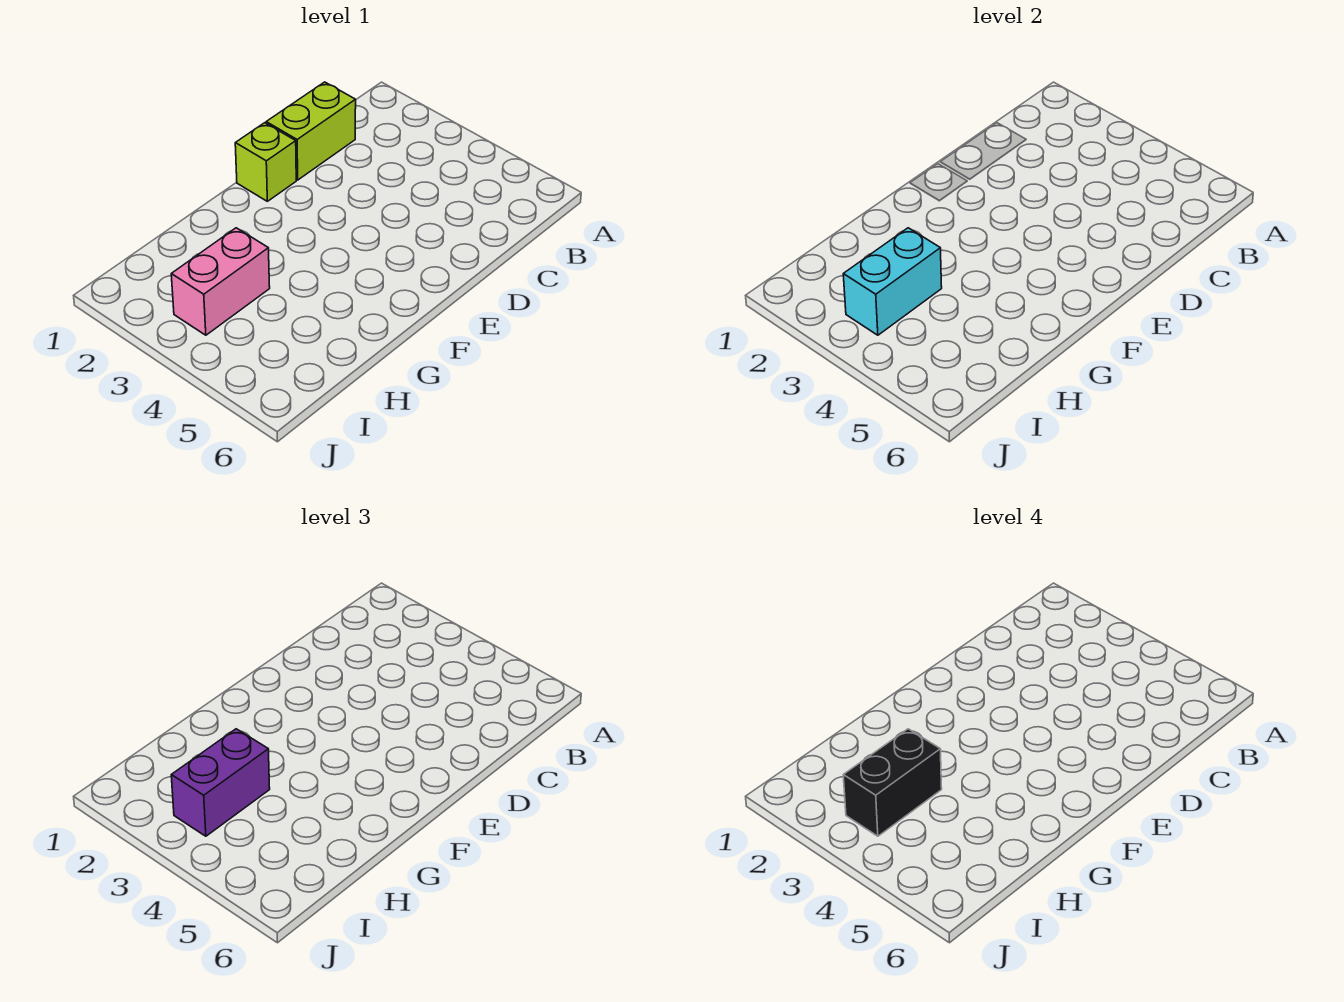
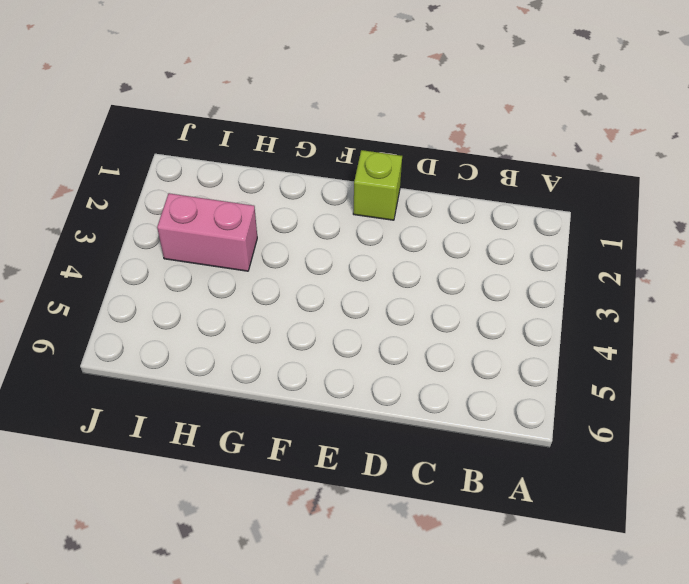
none -> lime brick C1:D1 level 1
none -> cyan brick H3:I3 level 2

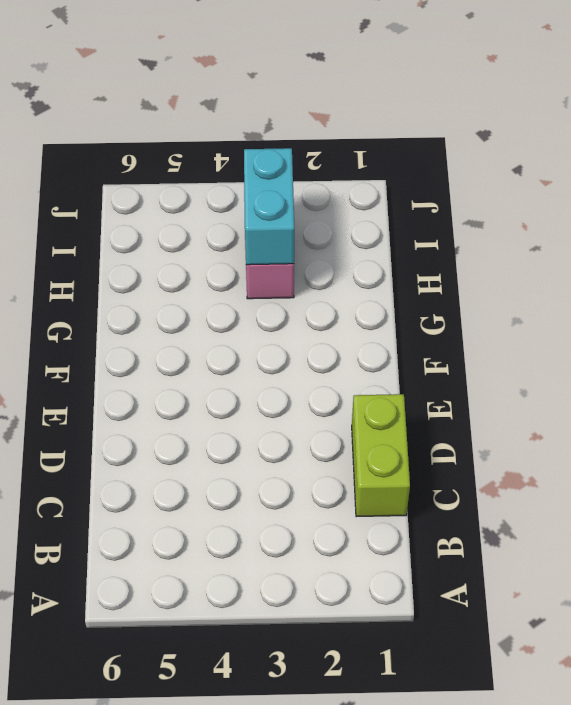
none -> lime brick E1 level 1
none -> purple brick H3:I3 level 3

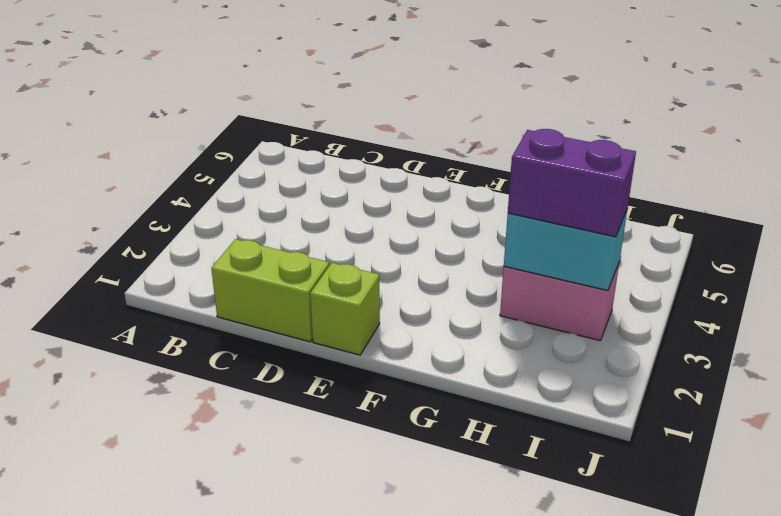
none -> black brick H3:I3 level 4

